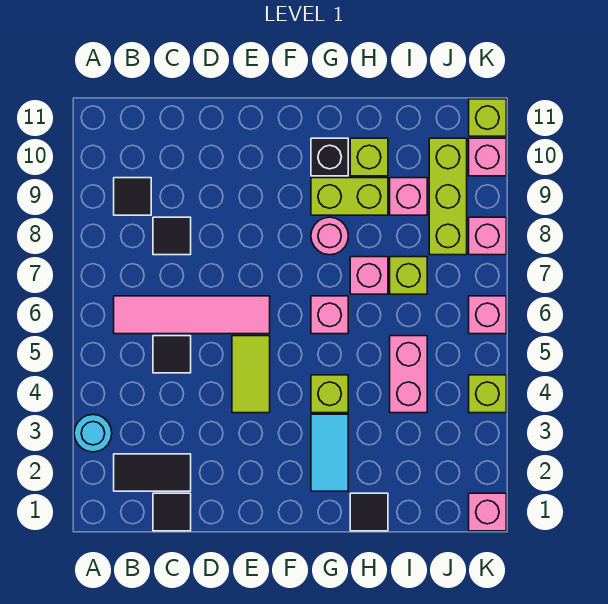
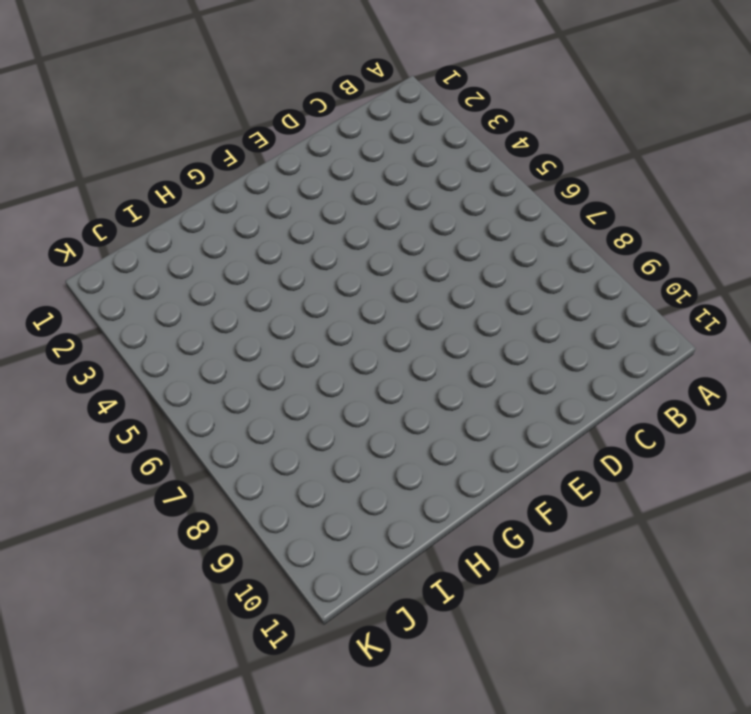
none -> cyan round brick A3 level 1
none -> black tile B2:C2 level 1
none -> pink tile B6:E6 level 1

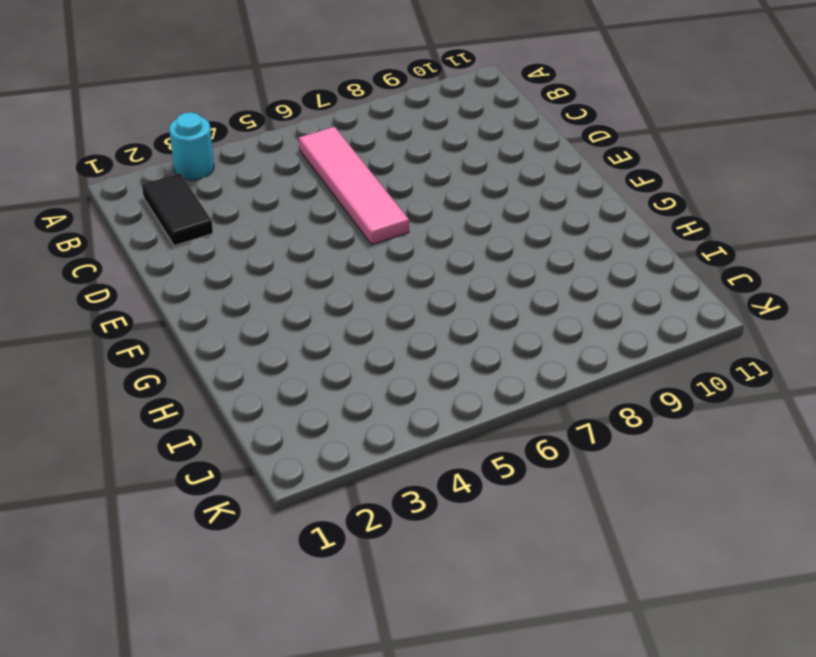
none -> black tile B9 level 1
none -> black tile C1 level 1
none -> black tile C5 level 1

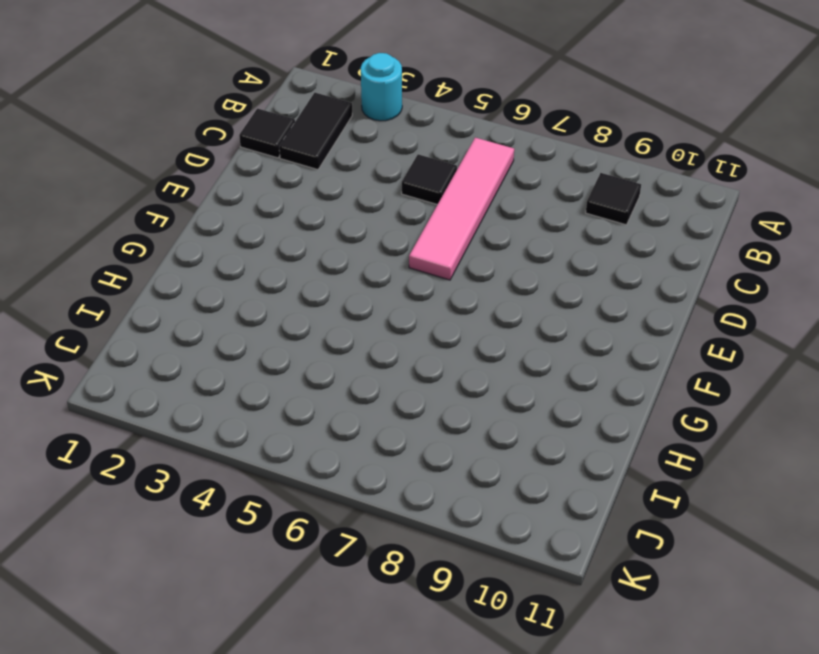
none -> black tile C8 level 1
none -> lime tile E4:E5 level 1
none -> cyan tile G2:G3 level 1

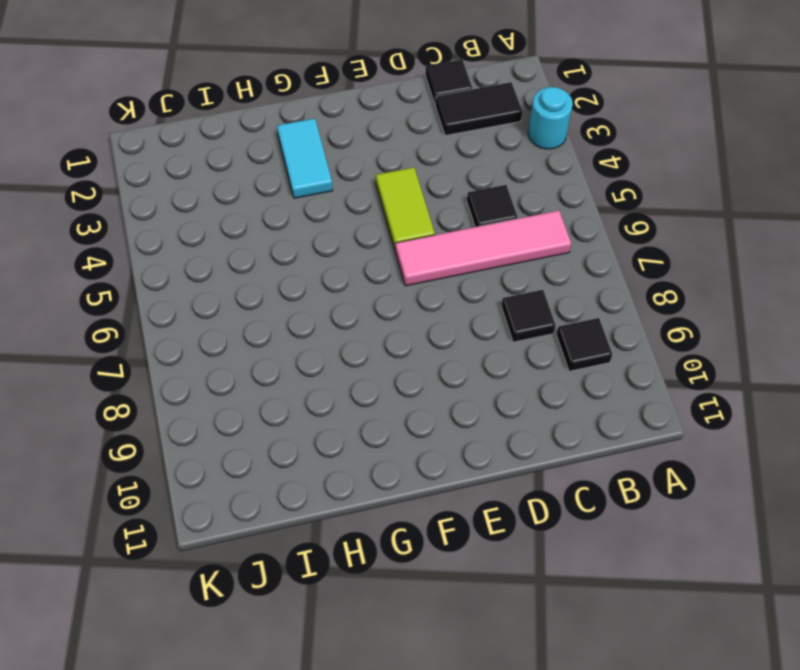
none -> lime brick G4 level 1
none -> pink brick G6 level 1
none -> pink round brick G8 level 1

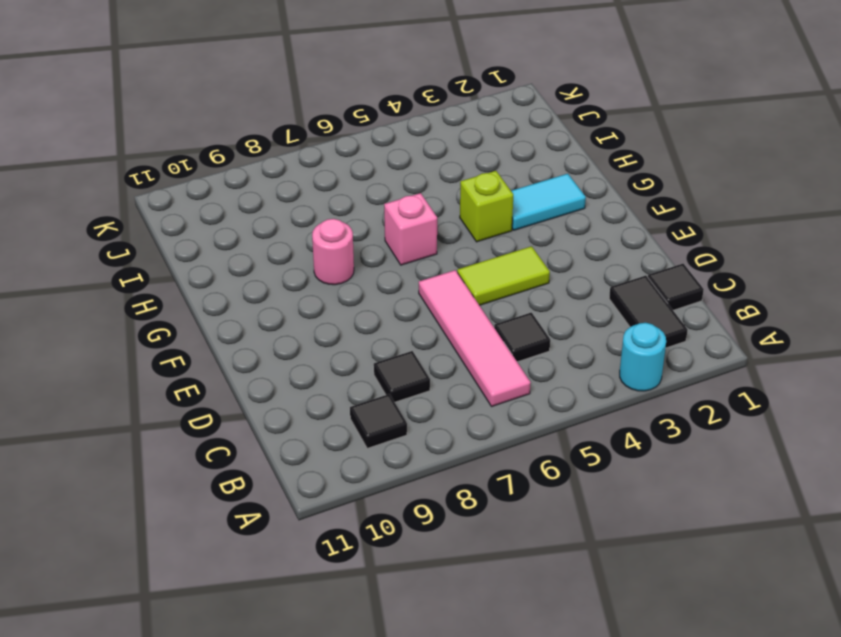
none -> lime brick G9:H9 level 1
none -> black brick G10 level 1
none -> black tile H1 level 1

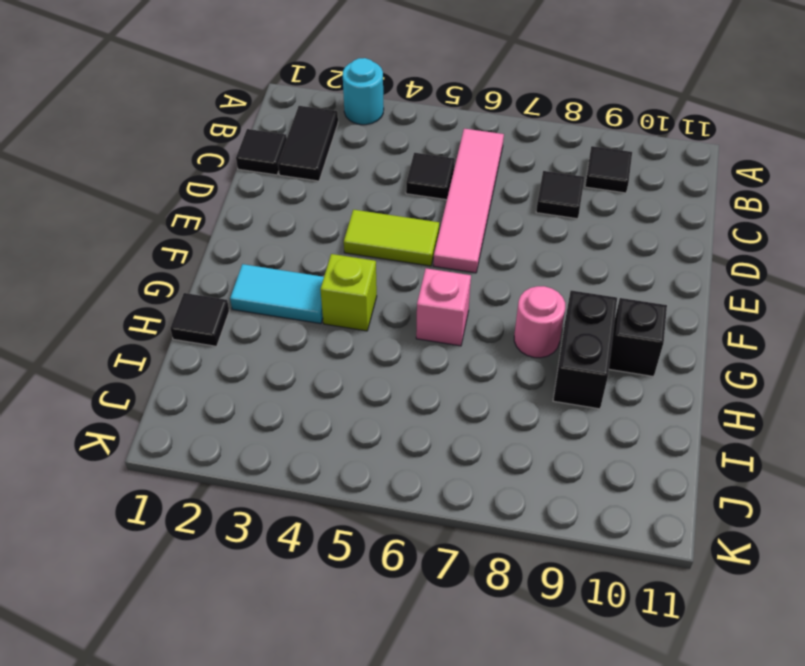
black brick G9:H9 level 1 -> lime brick G9:H9 level 1
none -> pink brick H7 level 1
none -> lime brick H10 level 1
none -> pink brick I4:I5 level 1

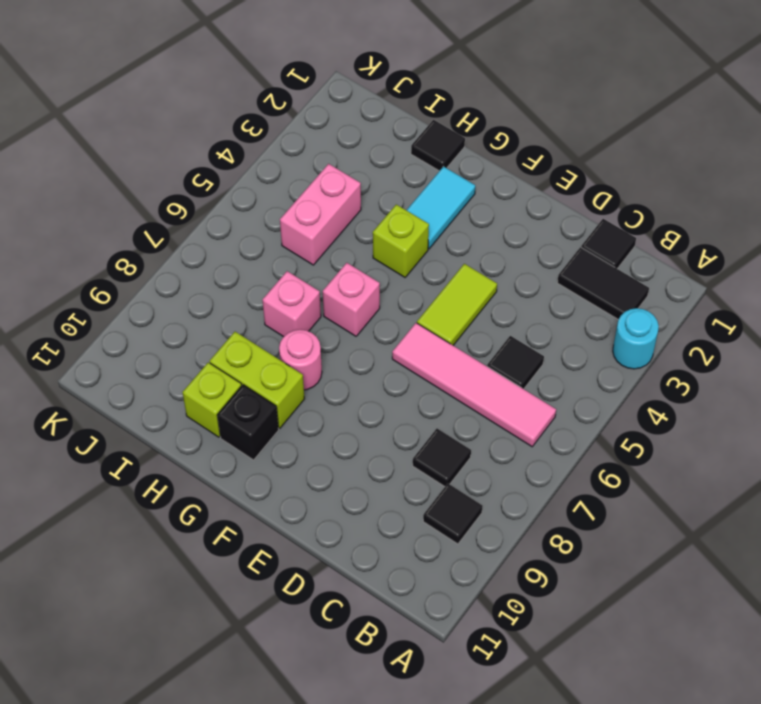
none -> lime brick I7 level 1
none -> pink brick I9 level 1
none -> lime brick J8:J10 level 1

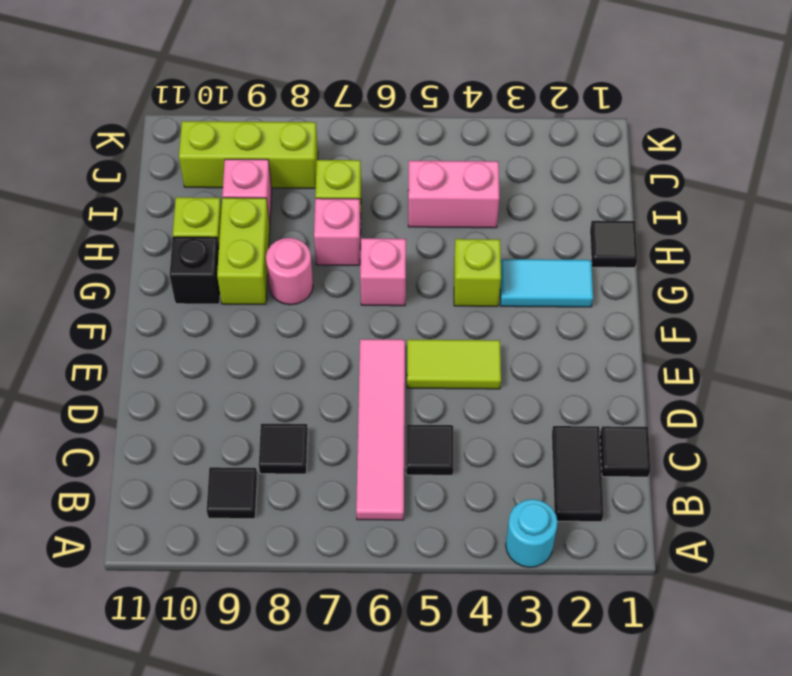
none -> pink brick K1 level 1
none -> lime brick K4 level 1
none -> pink brick K6 level 1

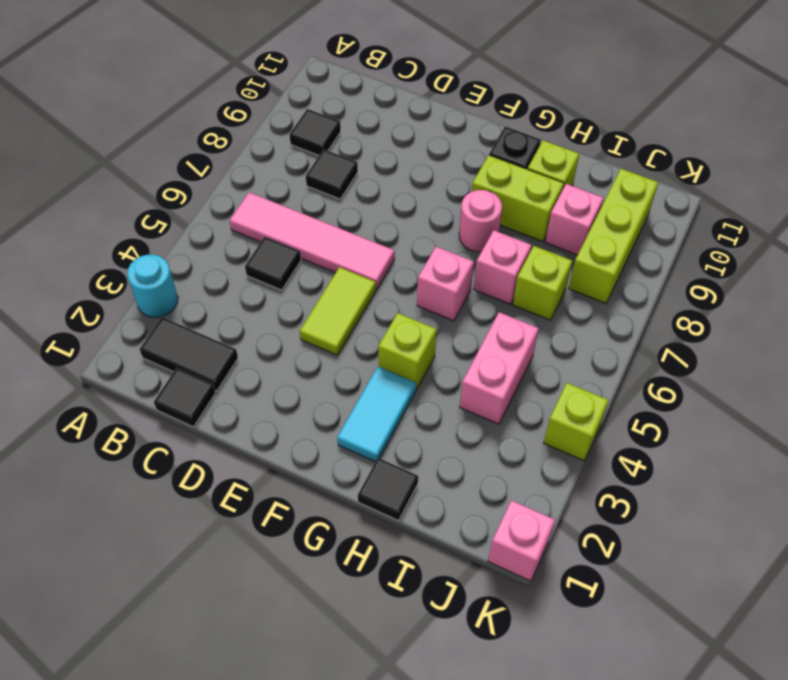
none -> pink brick K6 level 1
none -> pink brick K8 level 1
none -> pink brick K10 level 1

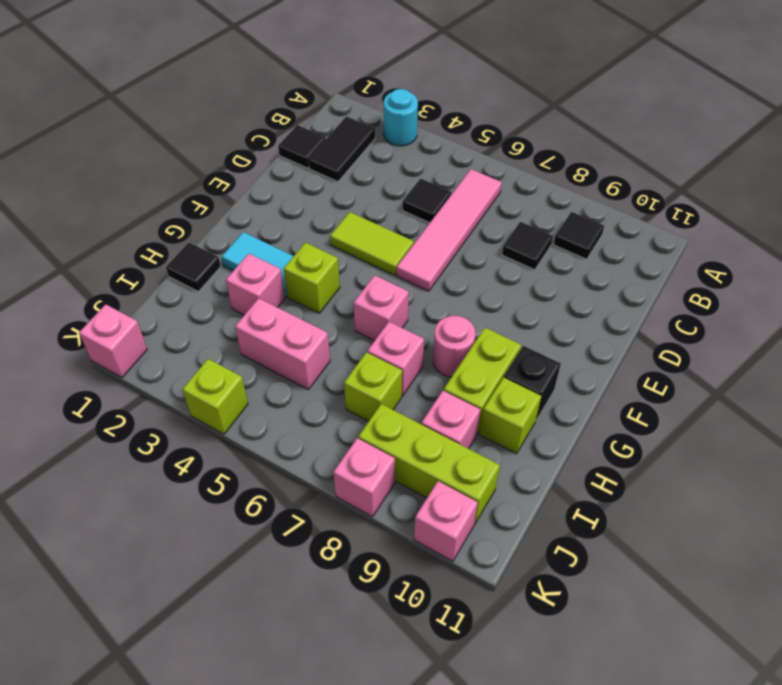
pink brick H3 level 1 -> pink brick K6 level 1
none -> lime brick K11 level 1

